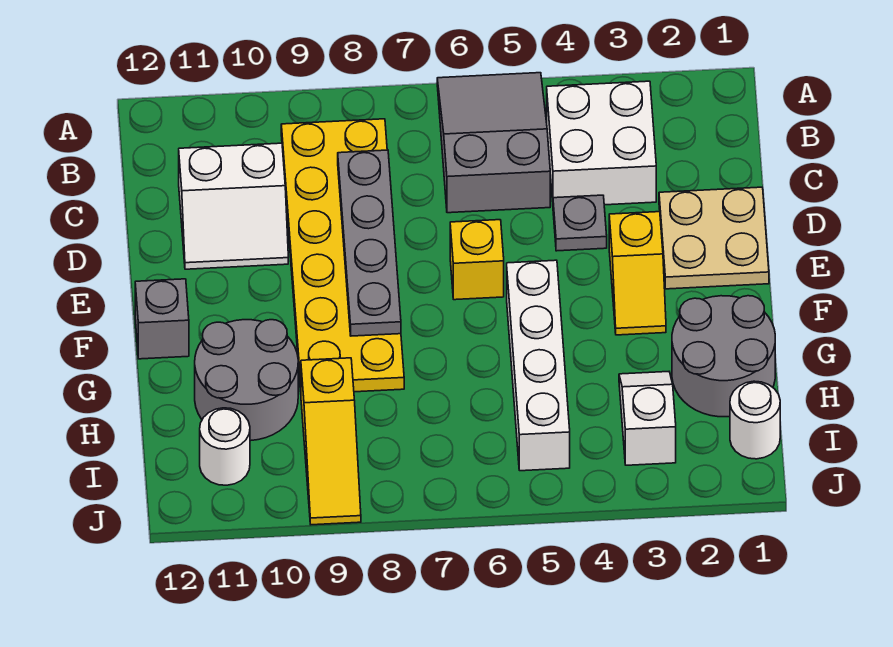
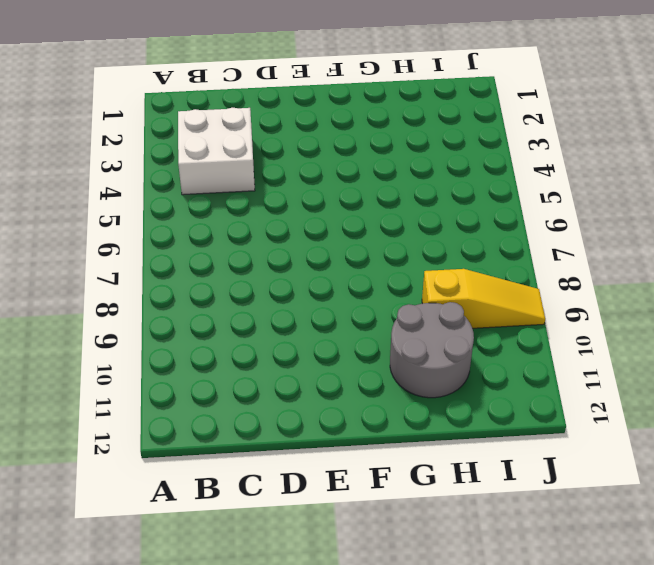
none -> grey slope A5:C6 level 1 top C
none -> yellow plate B8:G9 level 1
none -> white slope C10:D11 level 1 top C

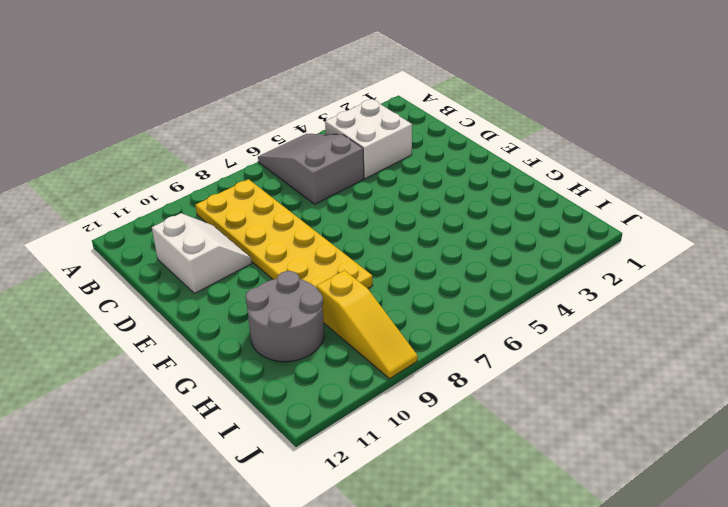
white slope C10:D11 level 1 top 11 -> white slope C10:D11 level 1 top C
none -> tan plate D1:E2 level 1
none -> grey plate D4 level 1
none -> yellow slope E3:F3 level 1 top E

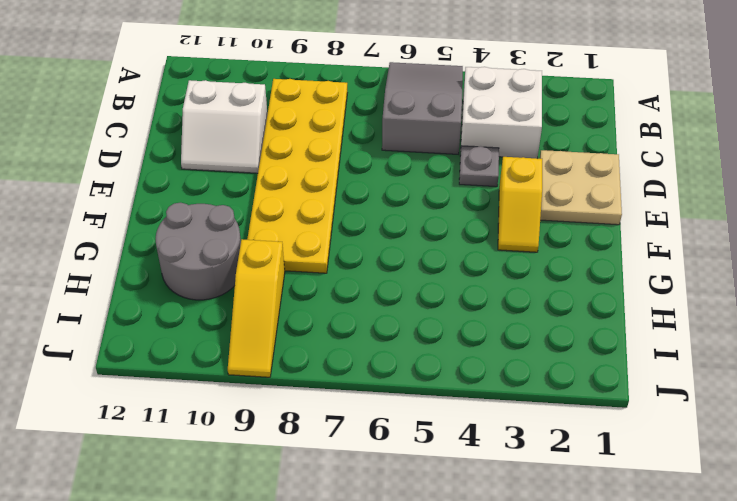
none -> yellow brick E6 level 1
none -> white brick F5:I5 level 1
none -> grey brick F12 level 1

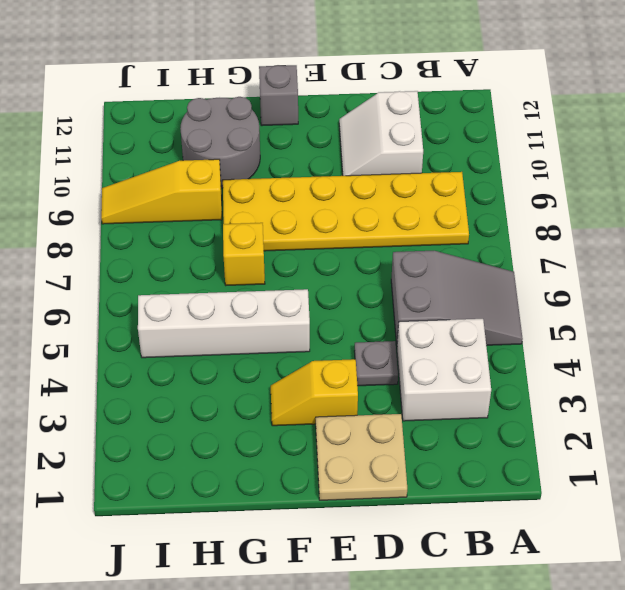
yellow brick G7 level 1 -> yellow brick E6 level 1
none -> grey round brick G1:H2 level 1
none -> white slope H3:I3 level 1 top I
none -> white round brick I1 level 1

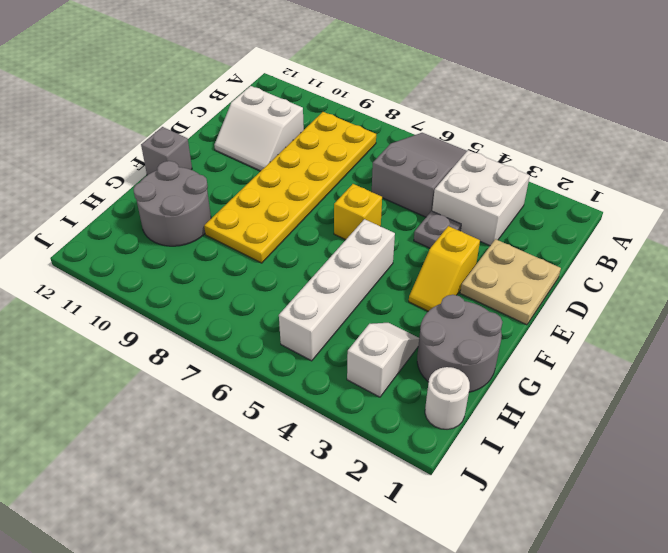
none -> yellow slope H9:J9 level 1 top H
none -> white round brick I11 level 1
none -> grey plate C8:F8 level 2

